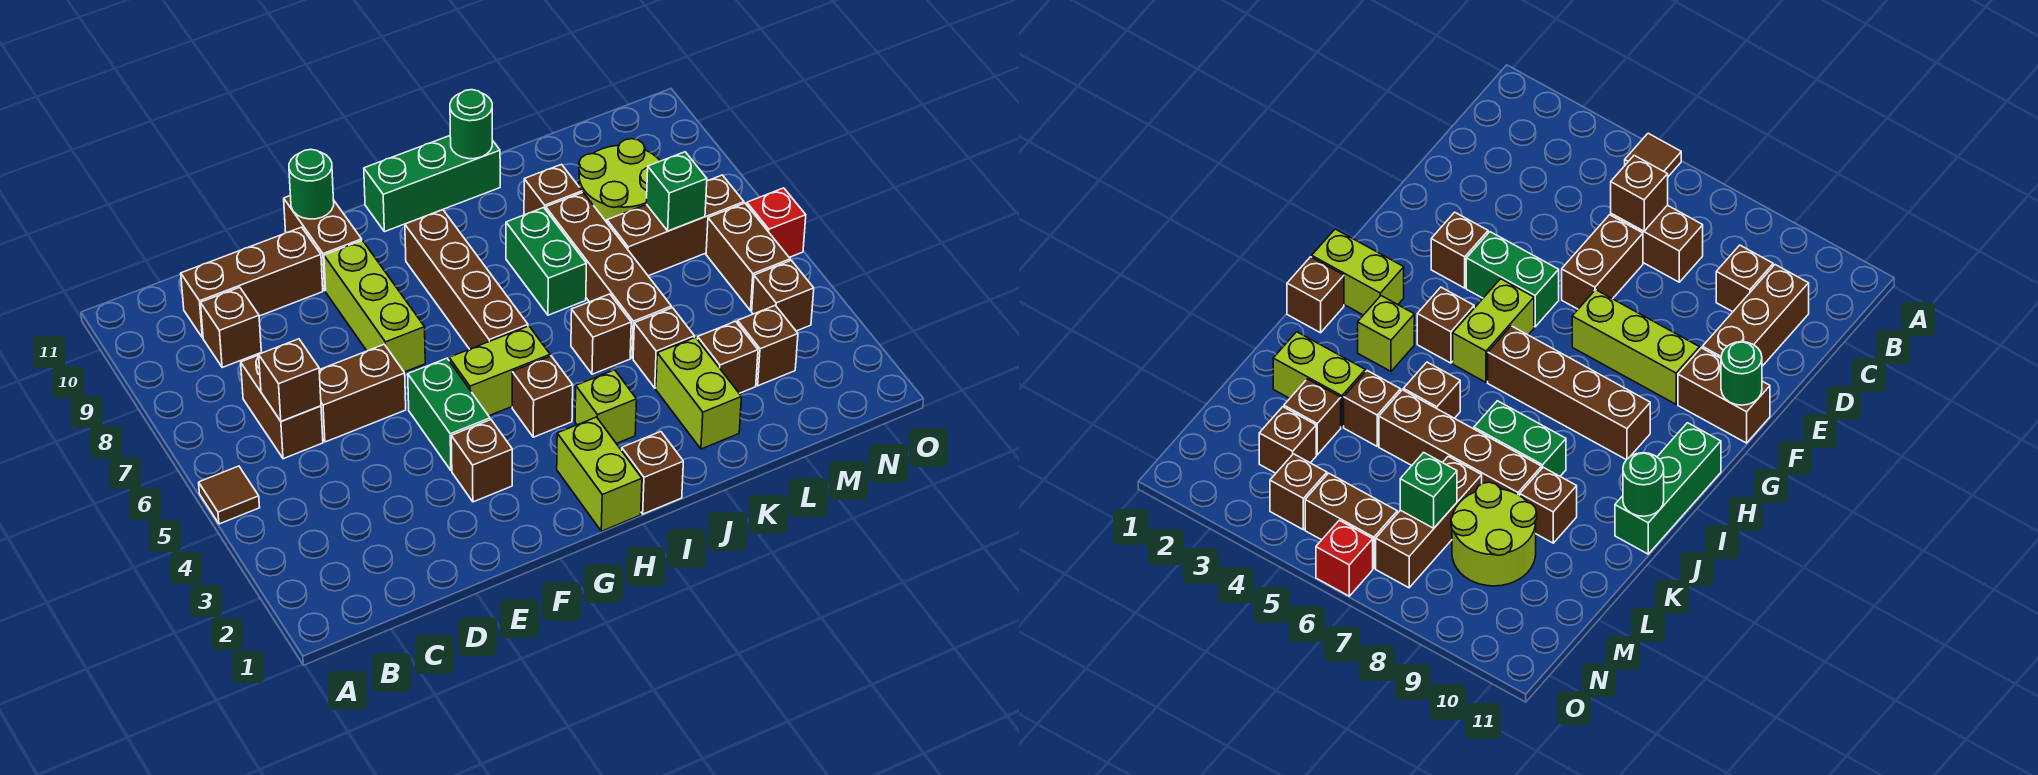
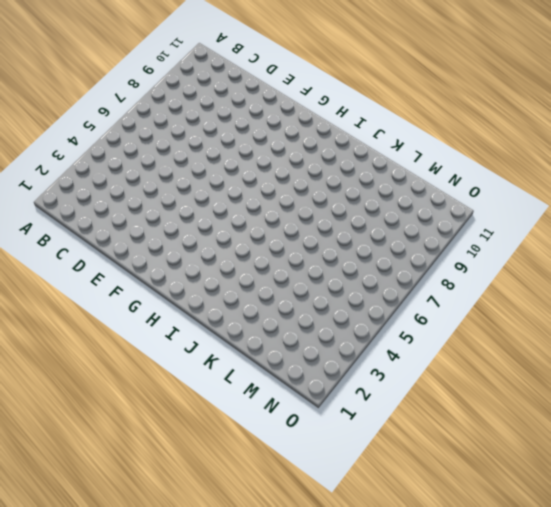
none -> brown tile A5 level 1
none -> brown brick C6:C7 level 1
none -> brown brick C9 level 1
none -> brown brick C10:E10 level 1

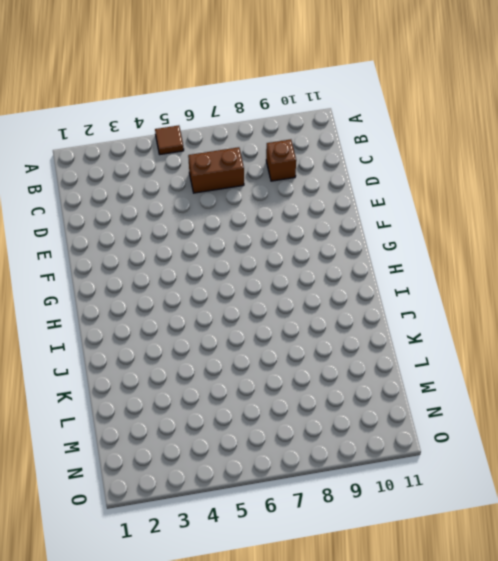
none -> brown brick C10:E10 level 1
none -> brown brick D6:E6 level 1
none -> brown brick F3 level 1
none -> green brick F4:F5 level 1

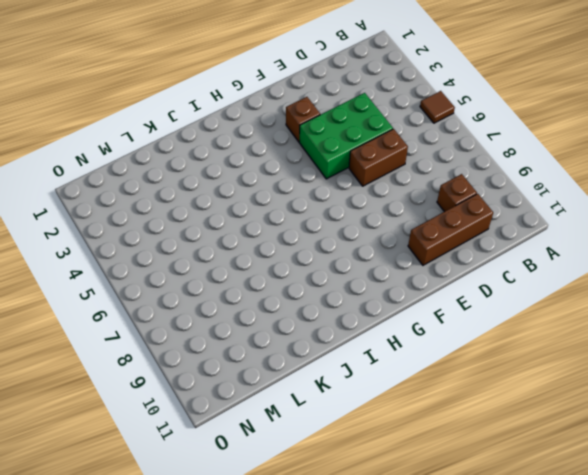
green brick D4:F5 level 1 -> green brick F4:F5 level 1
none -> brown brick C6:C7 level 1
none -> lime brick F7:F9 level 1
none -> brown brick F10:F11 level 1
none -> lime brick G5:H5 level 1

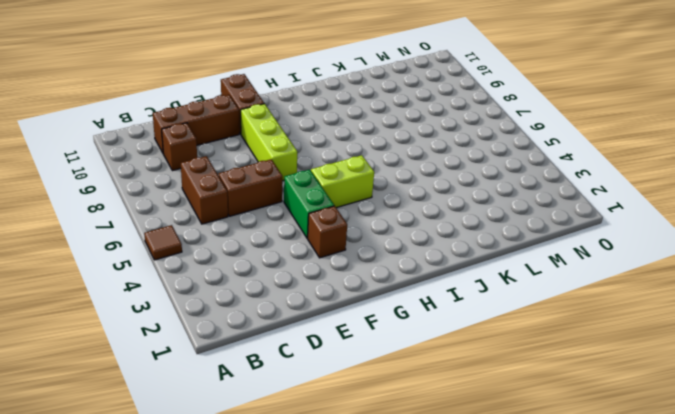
none -> lime brick H1:H2 level 1
none -> brown brick H4 level 1
none -> brown brick H6:H9 level 1
none -> green brick H11:J11 level 1

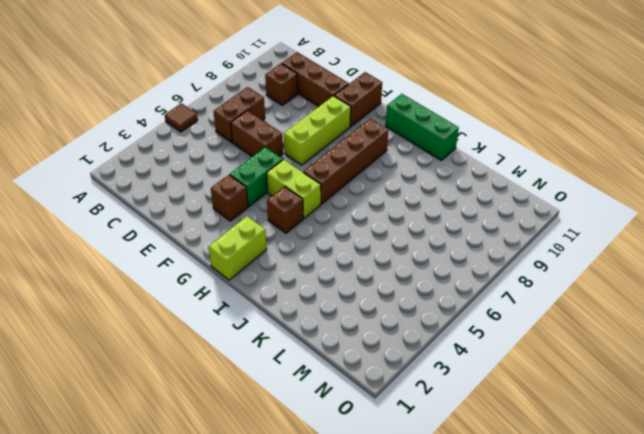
none -> brown brick I1 level 1
none -> lime brick I3 level 1
none -> brown brick J5 level 1
none -> green brick J7:J8 level 1

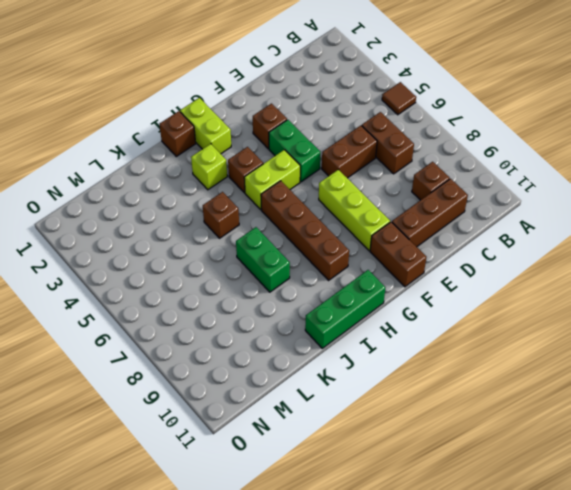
none -> lime brick K2:K3 level 1
none -> brown brick K4 level 1
none -> brown brick K5:K8 level 1
none -> brown brick K9 level 1

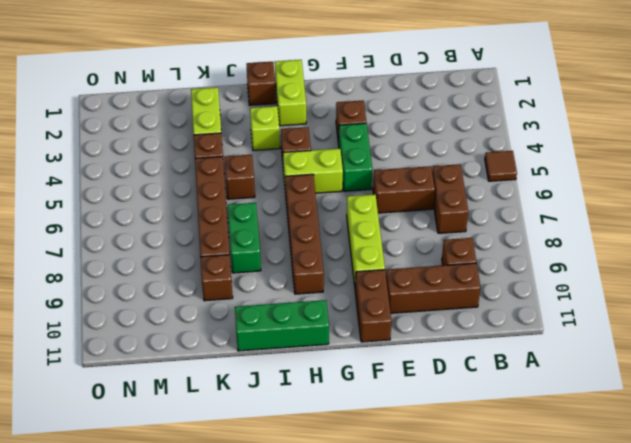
none -> brown brick L3 level 1
none -> brown brick L7:N7 level 1
none -> lime round brick L8:M9 level 1
none -> brown brick M3 level 1

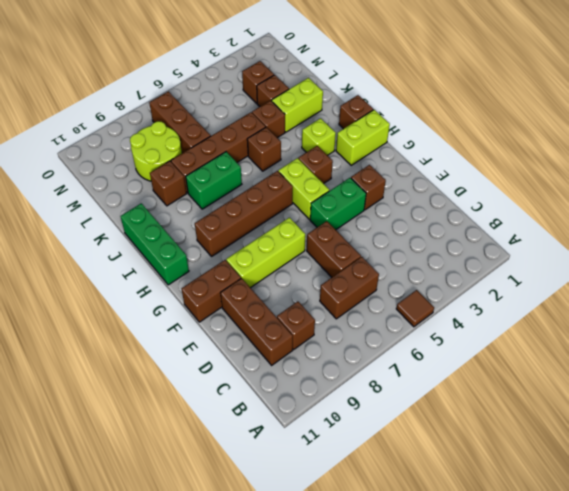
none -> brown brick N4 level 1
none -> brown brick N5:N6 level 1
none -> red brick O6 level 1
none -> brown brick C6 level 2

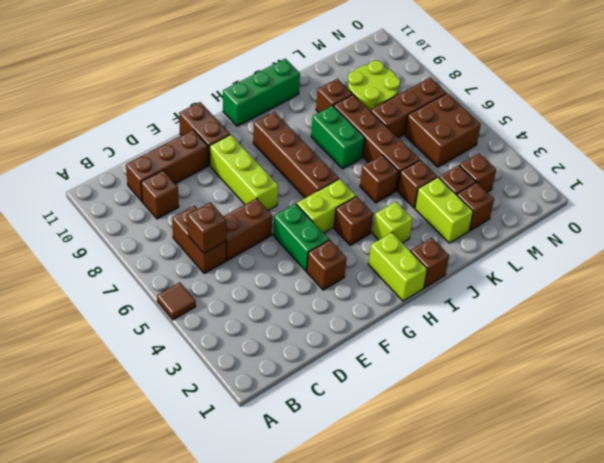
brown brick L2 level 1 -> brown brick N4 level 1
brown brick M5:N6 level 1 -> brown brick N5:N6 level 1
none -> red brick O6 level 1
none -> green round brick F11 level 2
none -> green round brick J11 level 2
none -> green brick M7 level 2

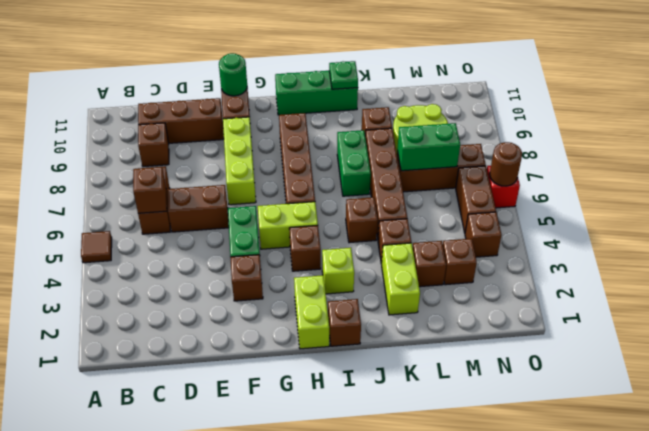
green plate J11 level 2 -> green round brick J11 level 2
green brick L7:M7 level 2 -> green brick M7 level 2
brown round brick O6 level 2 -> none

